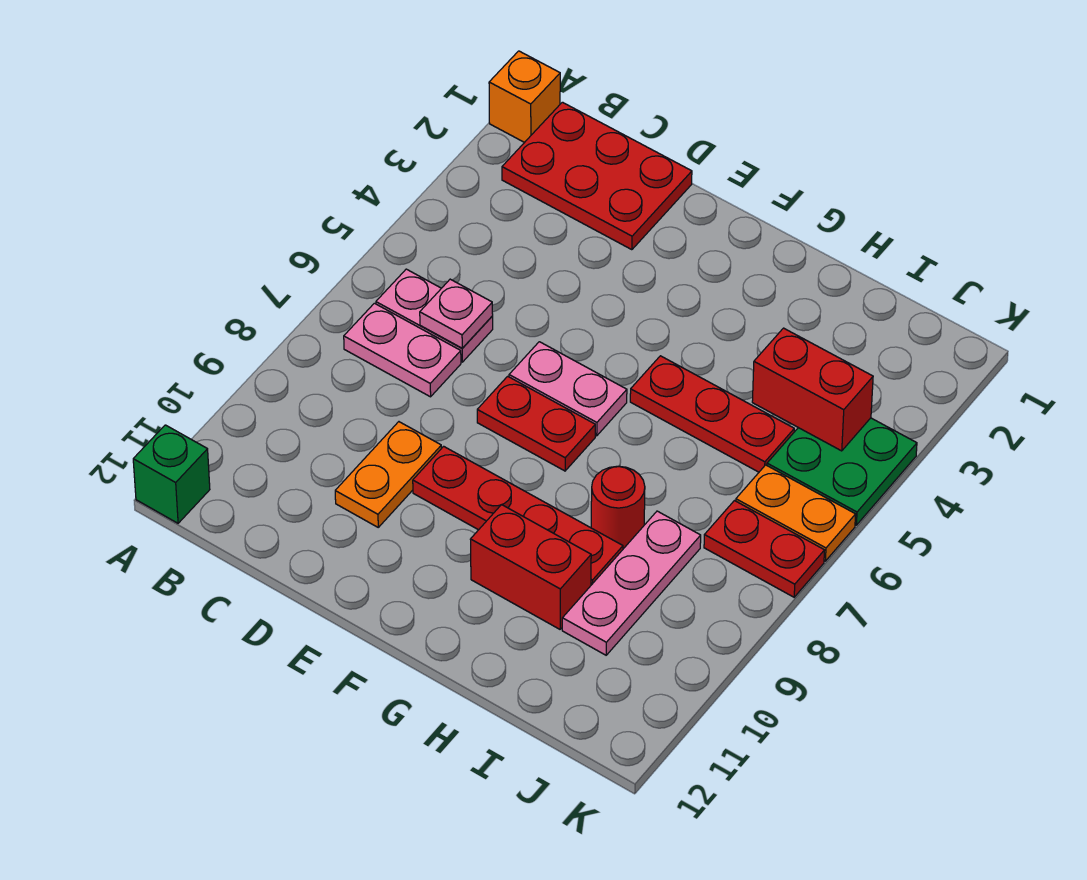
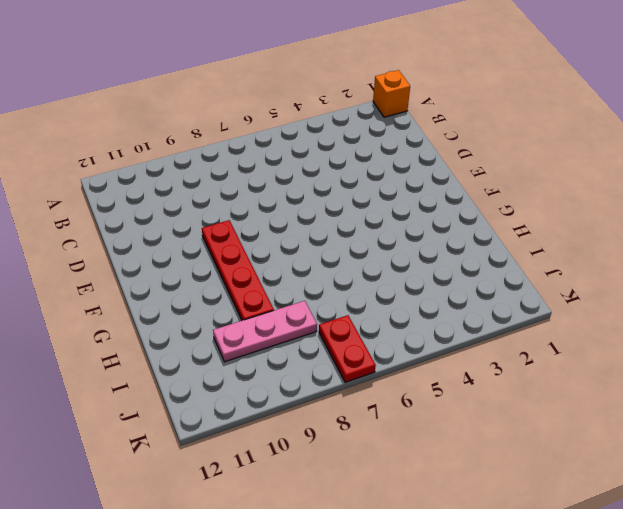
none -> green brick A12 level 1
none -> red plate B1:D2 level 1
none -> pink plate B6:C6 level 1

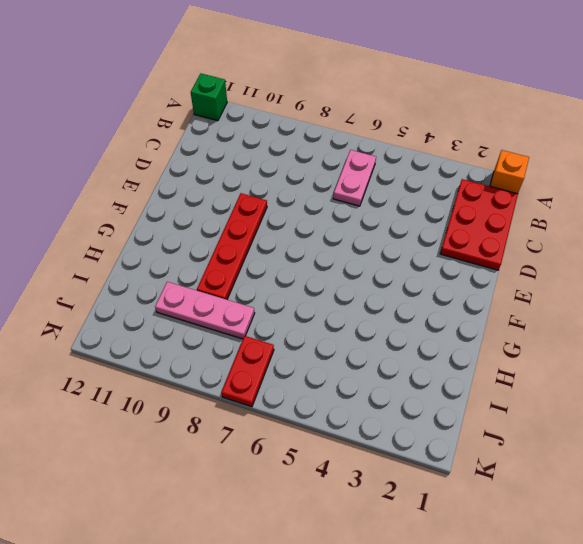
none -> pink plate B7:C7 level 1
none -> orange plate D9:D10 level 1
none -> pink plate E6:F6 level 1

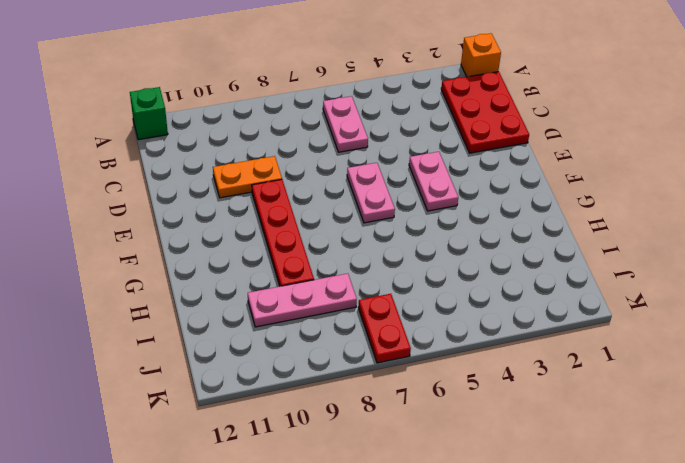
pink plate E4:F4 level 1 -> pink plate B7:C7 level 1
none -> red plate E7:F7 level 1
none -> red plate G5:I5 level 1
none -> red brick G10:H10 level 1

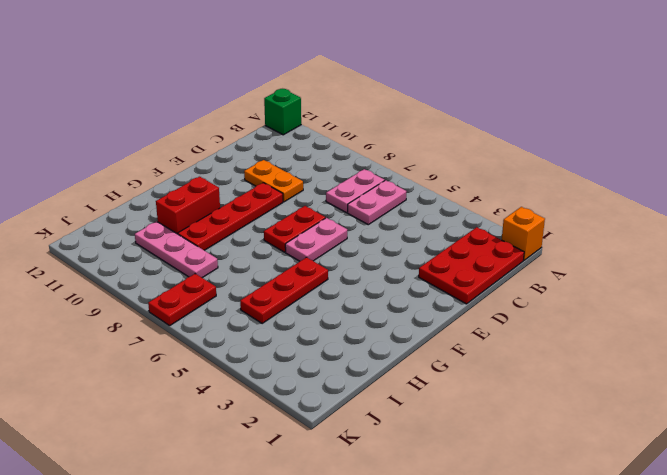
none -> red round brick H8 level 1
none -> green plate J4:K5 level 1
none -> orange plate J6:K6 level 1

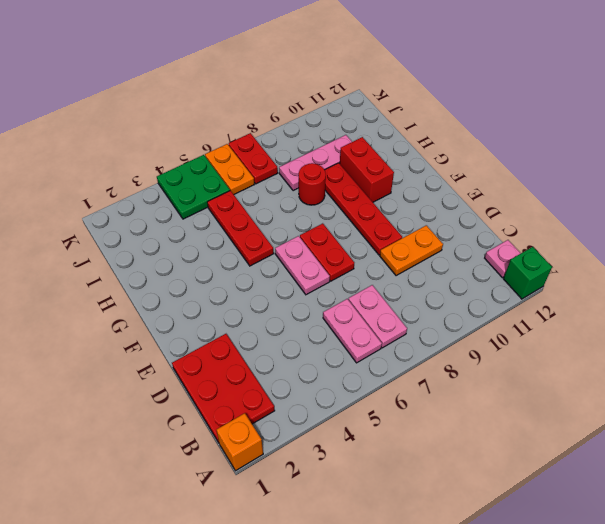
pink plate B12 level 1 -> pink plate C6 level 2
none -> red brick I4:J4 level 2

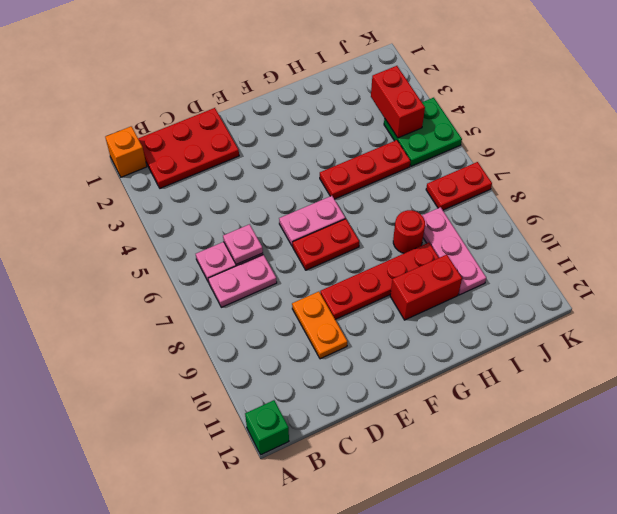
red brick J3:J4 level 2 -> red brick I4:J4 level 2
none -> orange plate J6:K6 level 1

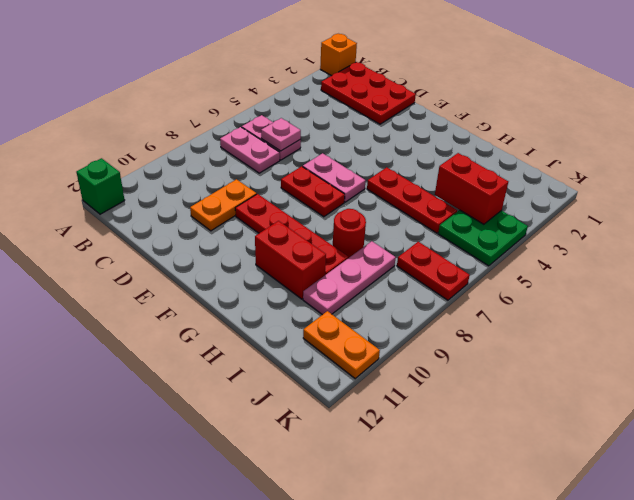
orange plate J11:K11 level 1 -> orange plate J6:K6 level 1

